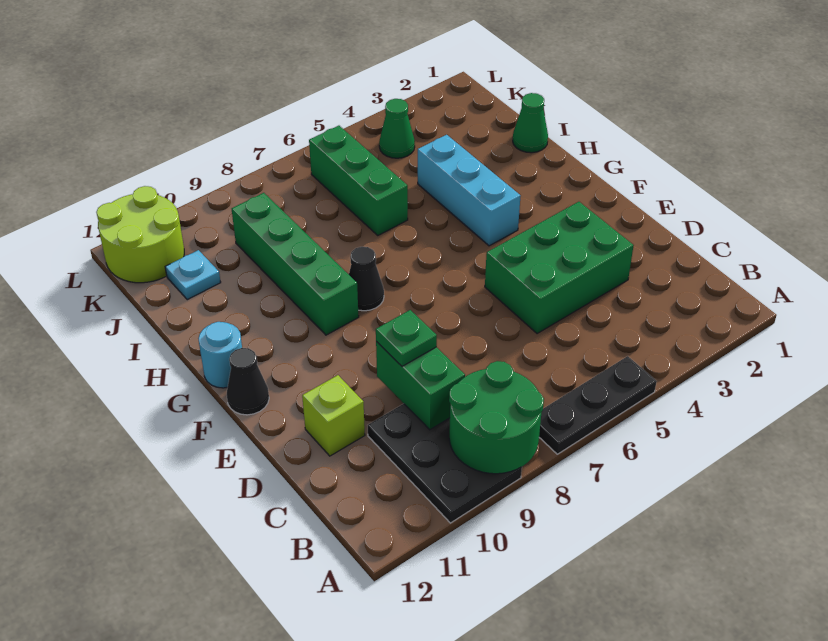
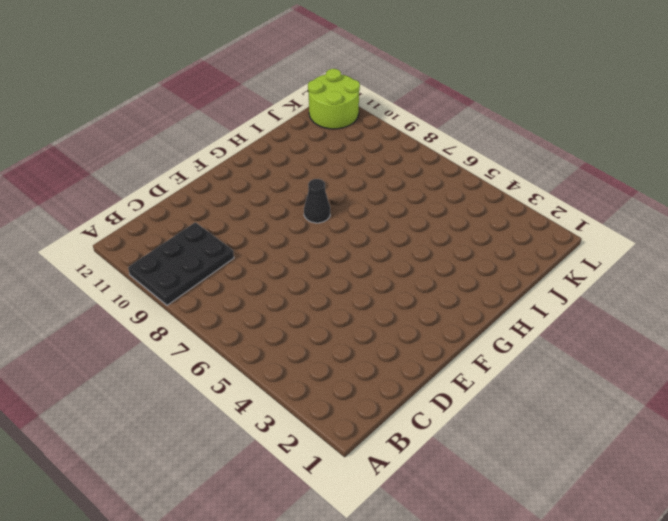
none -> black plate A5:A7 level 1
none -> green brick D3:E5 level 1
none -> lime brick D11 level 1

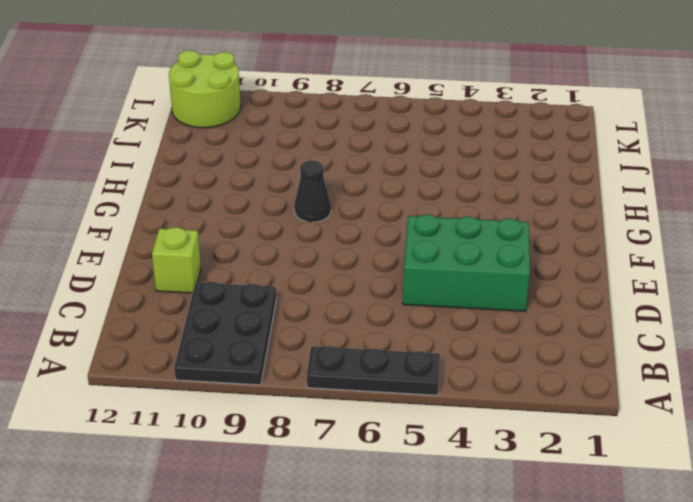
none -> black cone F12 level 1
none -> cyan brick G4:I4 level 1
none -> green brick G9:J9 level 1

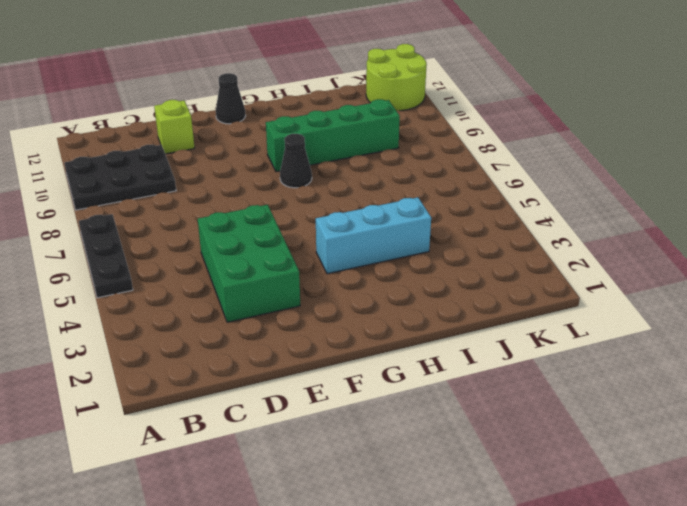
none -> cyan round brick G12 level 1
none -> green cone I1 level 1
none -> green brick I6:K6 level 1

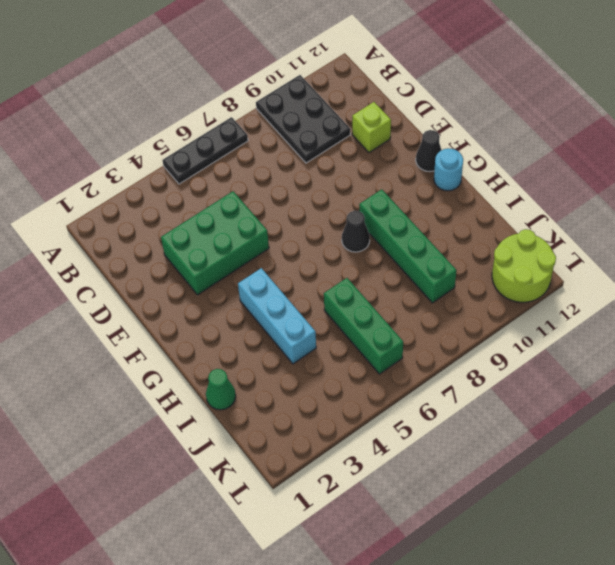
none -> cyan plate J11 level 1
none -> green cone K4 level 1
none -> green round brick A8:B9 level 2

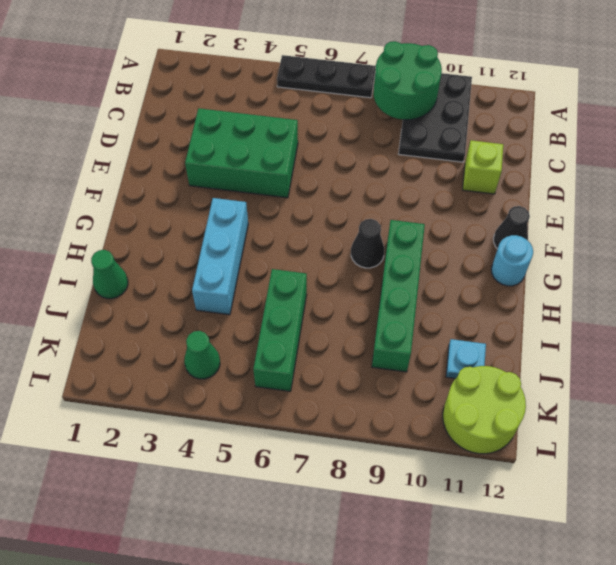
none -> green brick C9:D9 level 2
none -> green plate D9 level 3

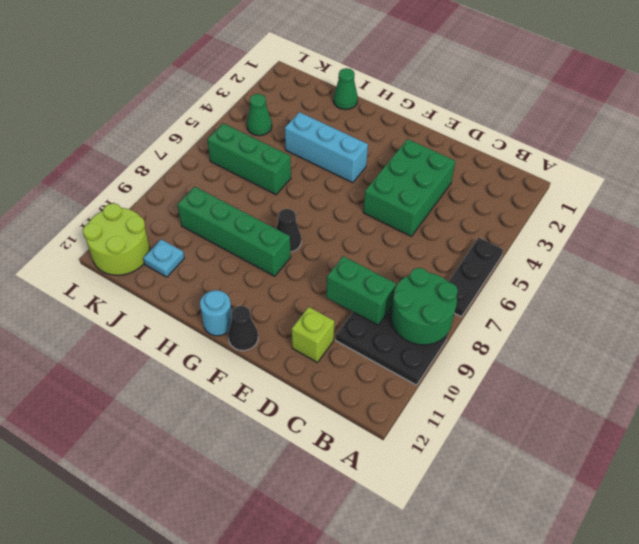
none -> green plate D9 level 3

